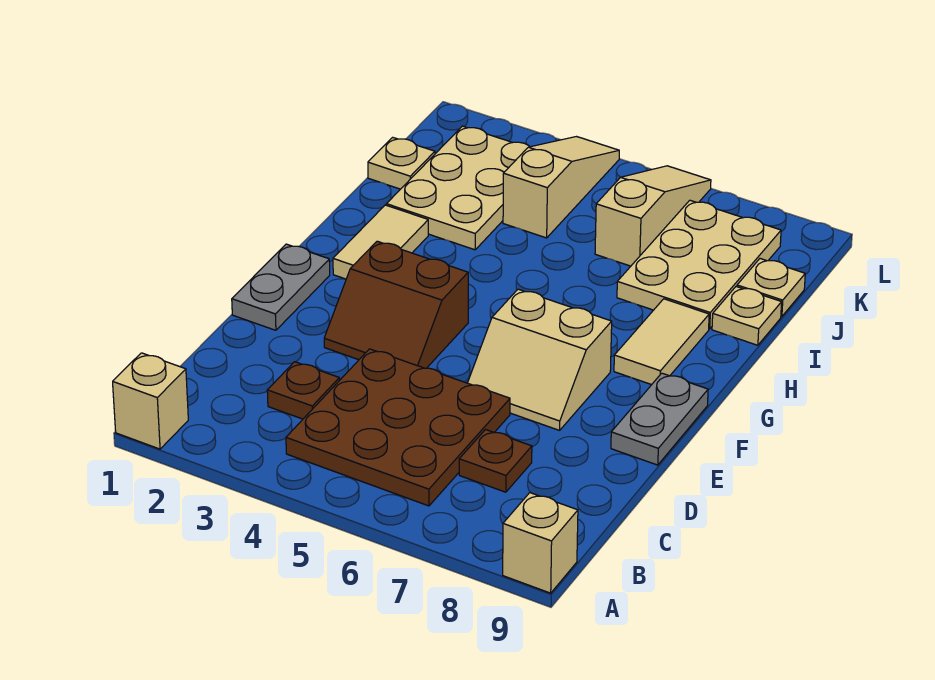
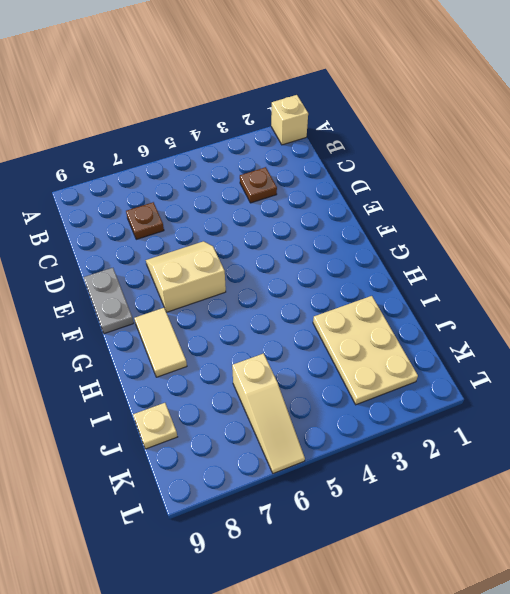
none -> tan brick A9 level 1
none -> brown plate B4:D6 level 1
none -> grey plate E1:F1 level 1

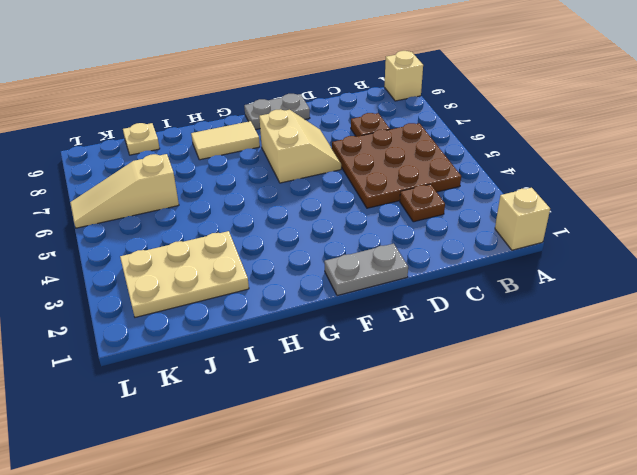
none -> brown slope E3:F4 level 1 top F
none -> tan tile G2:H2 level 1
none -> tan plate I7:K8 level 1

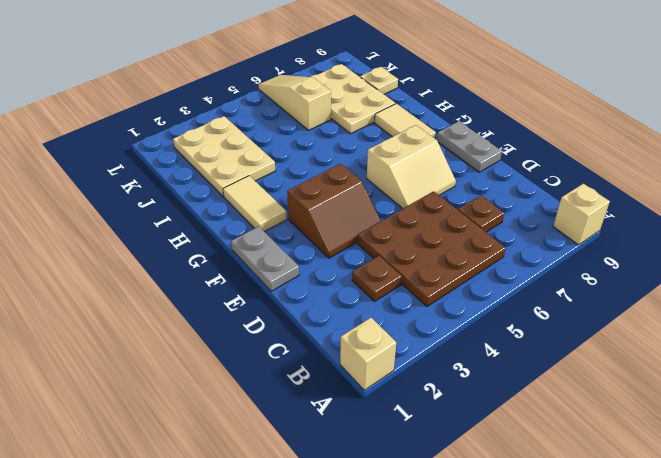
none -> tan plate I9 level 1
none -> tan plate J1 level 1
none -> tan slope J4:L4 level 1 top J

